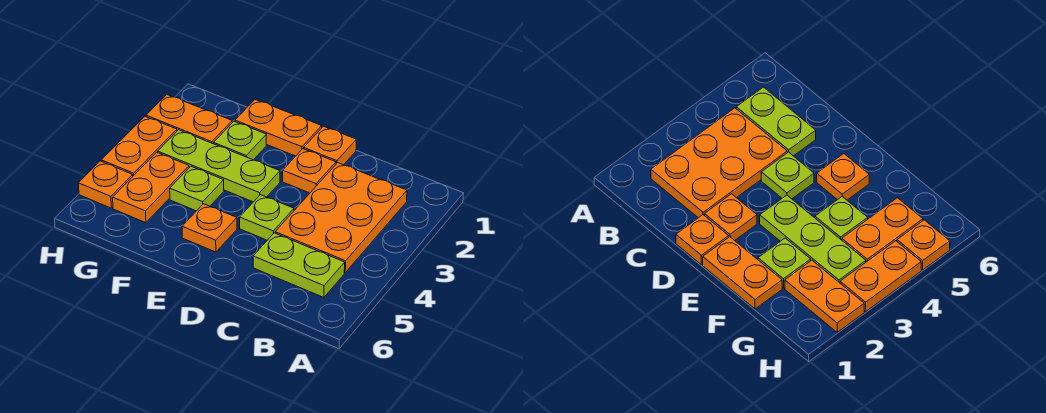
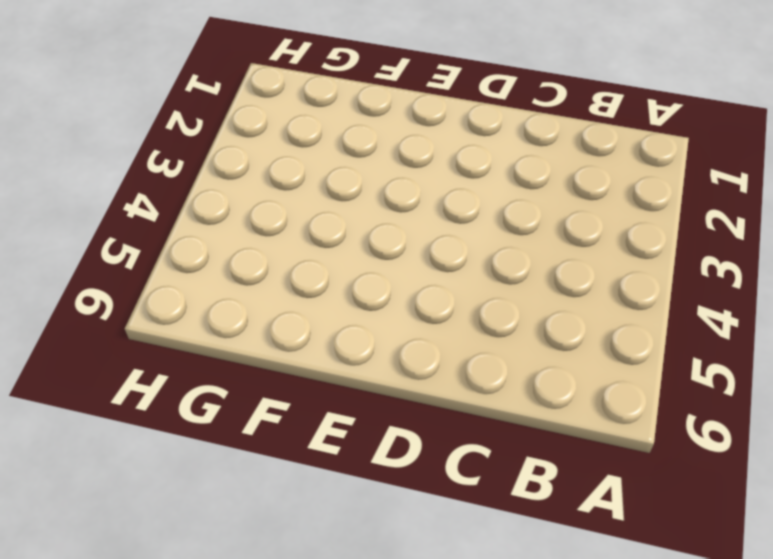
none -> orange plate B2:C4 level 1
none -> lime plate B5:C5 level 1
none -> orange plate D1 level 1

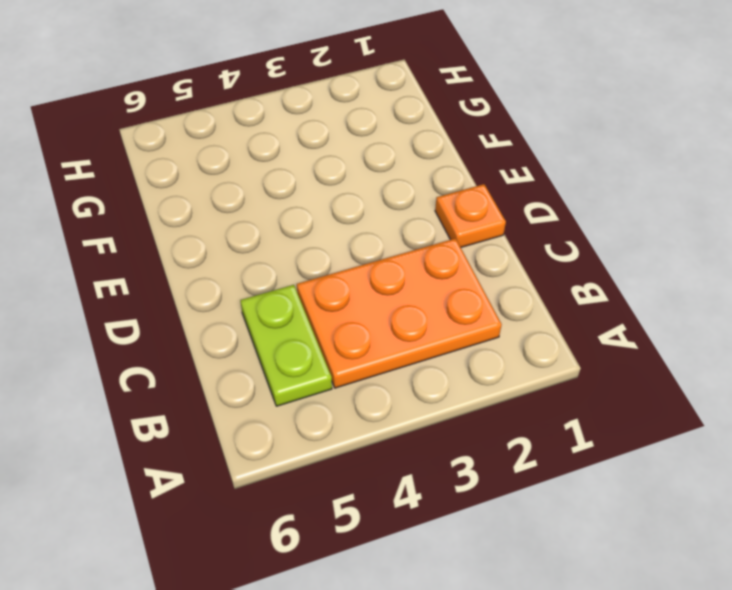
none -> orange plate D2 level 1
none -> lime plate D4 level 1
none -> orange plate E1:F1 level 1

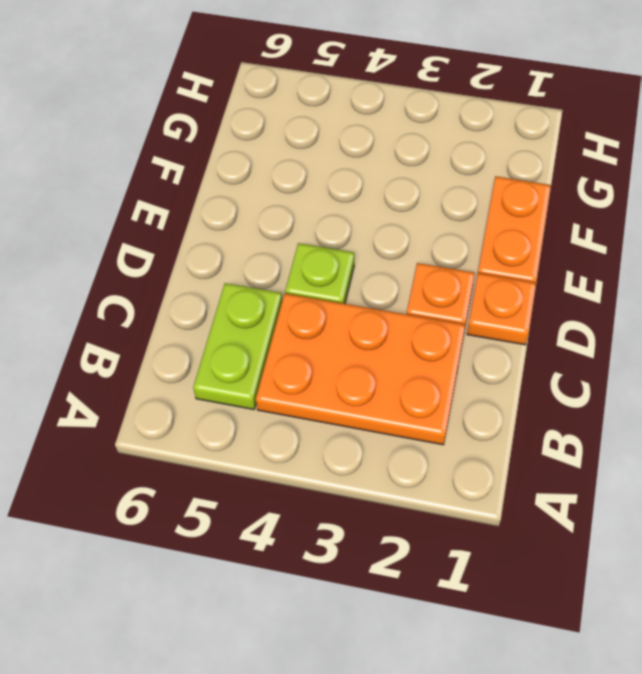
none -> lime plate E3:G3 level 1
none -> orange plate E5 level 1
none -> lime plate F2 level 1

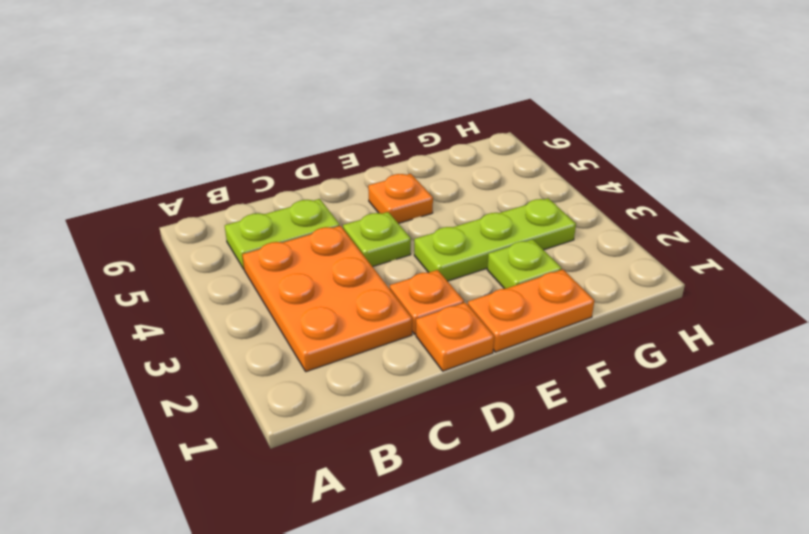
none -> lime plate F4 level 1
none -> orange plate G2:H2 level 1
none -> orange plate G4:G5 level 1

